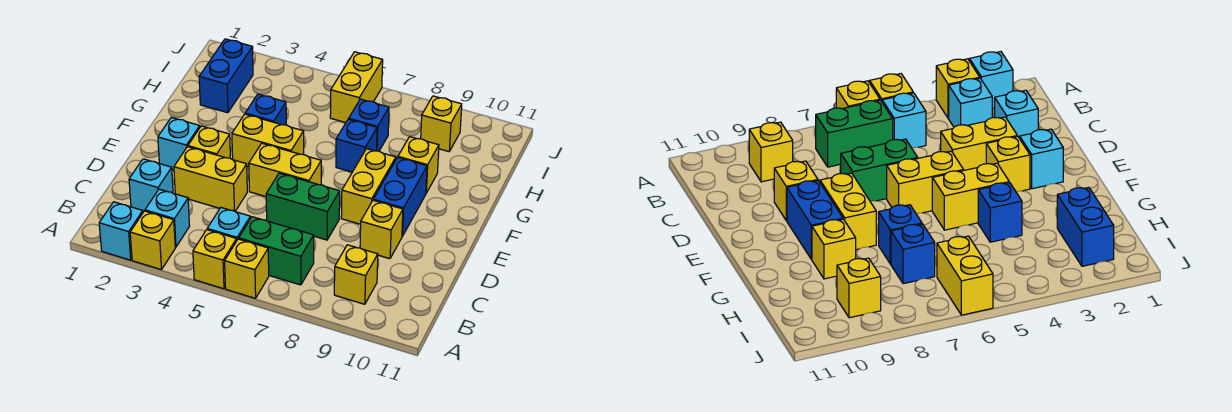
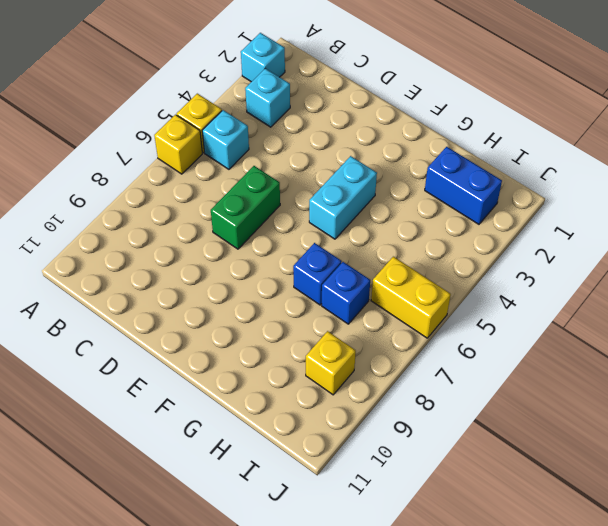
cyan brick F4:F5 level 1 -> yellow brick F4:F5 level 1
none -> yellow brick A3 level 1
none -> green brick B6:B7 level 1
none -> yellow brick B9 level 1

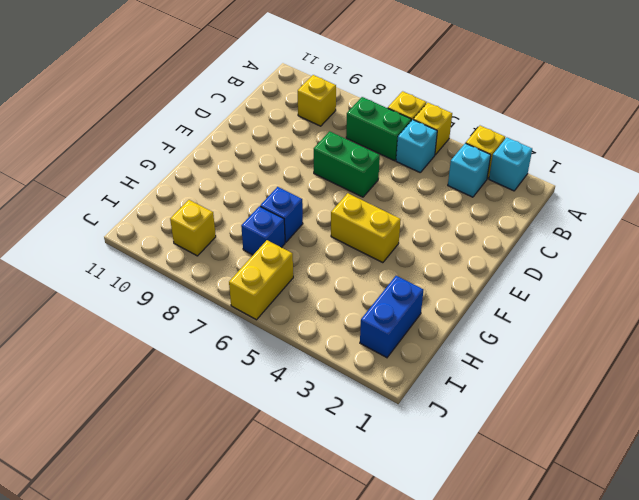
none -> cyan brick C2 level 1
none -> yellow brick D3:D4 level 1
none -> yellow brick D9 level 1

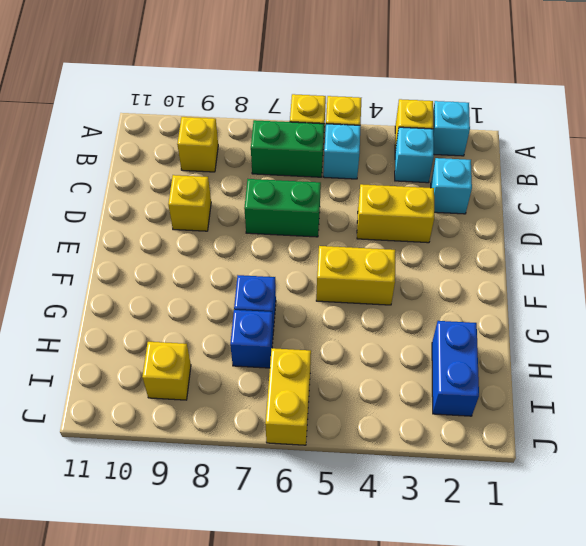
none -> cyan brick E2 level 1
none -> yellow brick E3 level 1
none -> yellow brick E5:E6 level 1

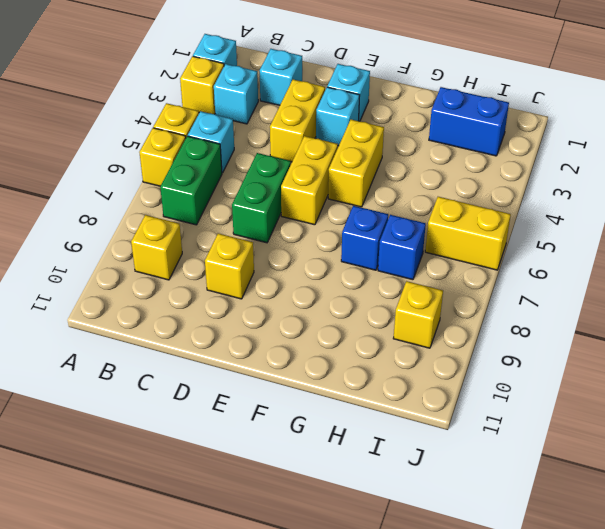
cyan brick E3 level 1 -> yellow brick E3 level 1
none -> yellow brick E8:F8 level 1
none -> blue brick E9:F9 level 1
none -> blue brick G4 level 1

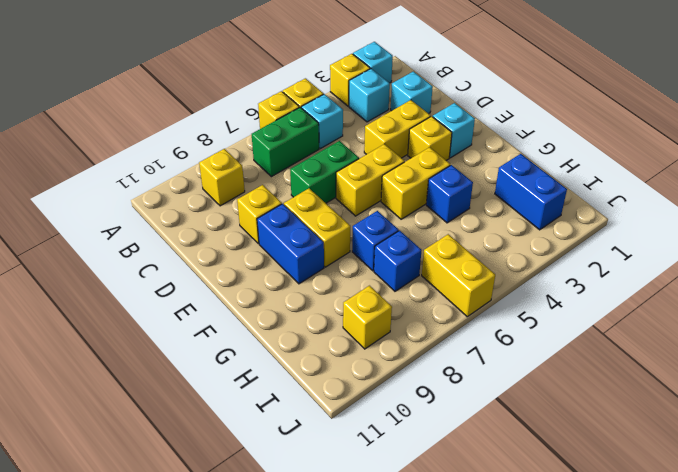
none -> yellow brick G9 level 1

